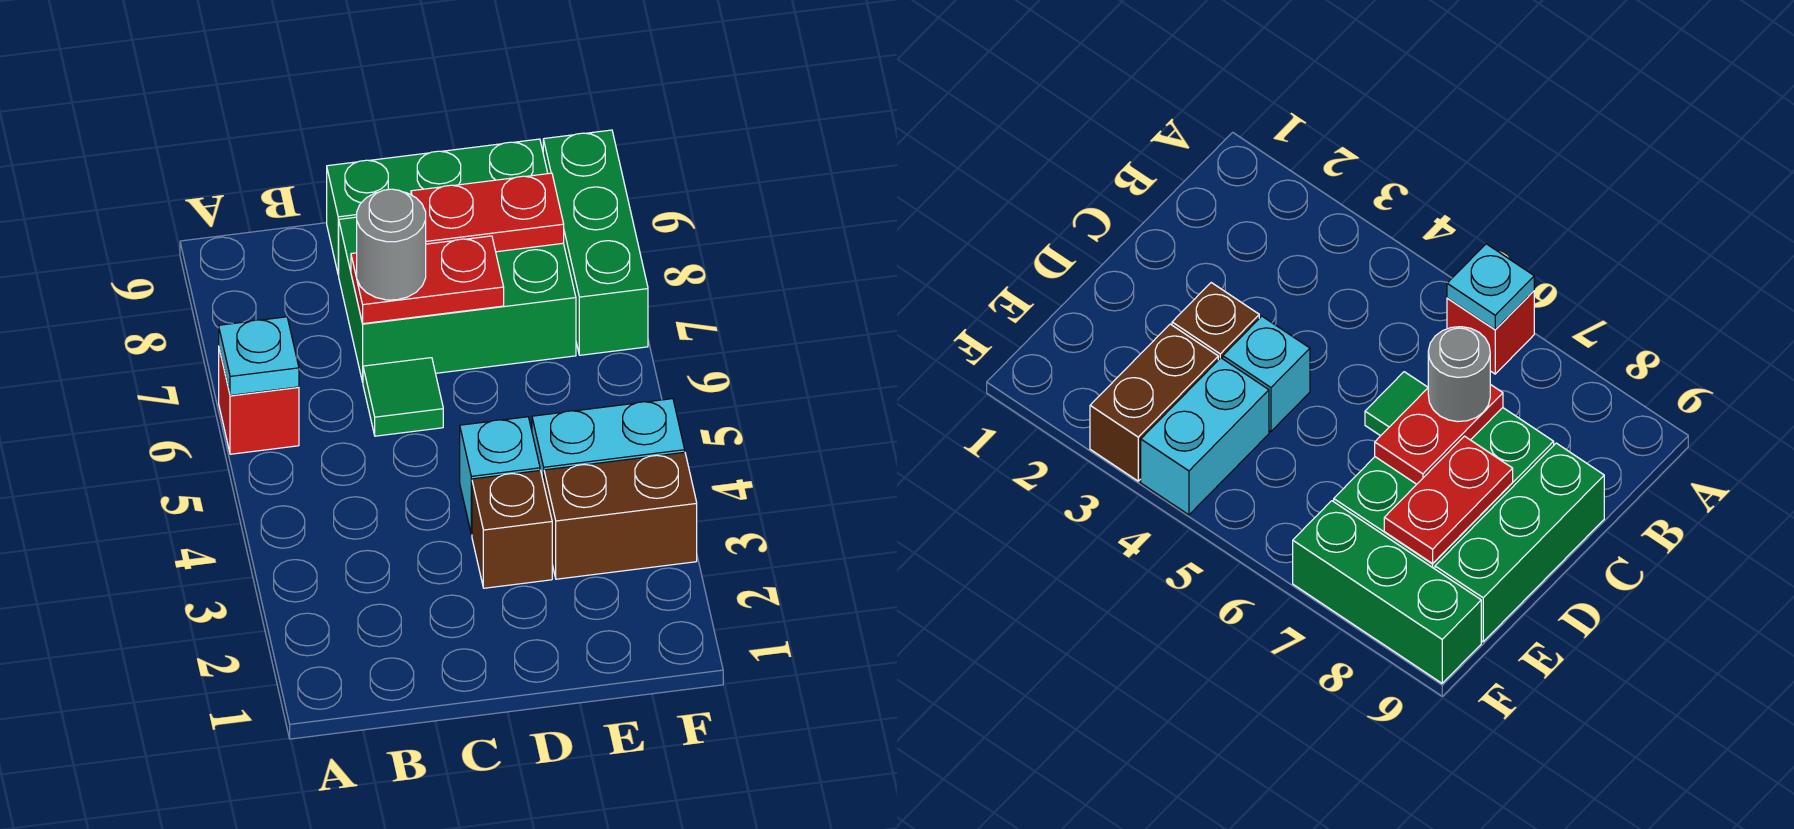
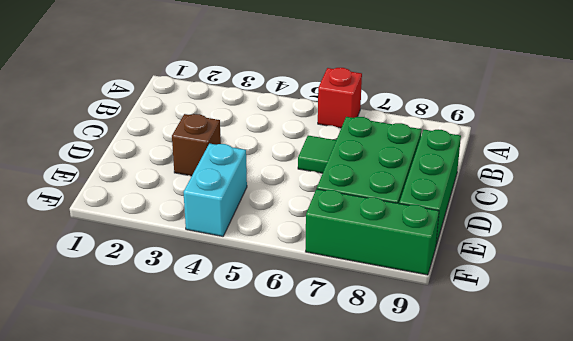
none -> cyan brick D4 level 1
none -> brown brick E3:F3 level 1
none -> cyan plate A6 level 2

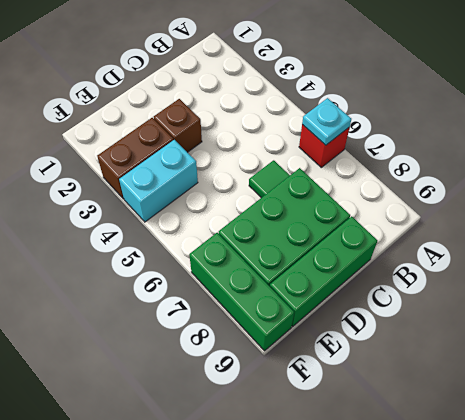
none -> cyan brick D4 level 1
none -> red plate C7:D7 level 2
none -> red plate D8:E8 level 2

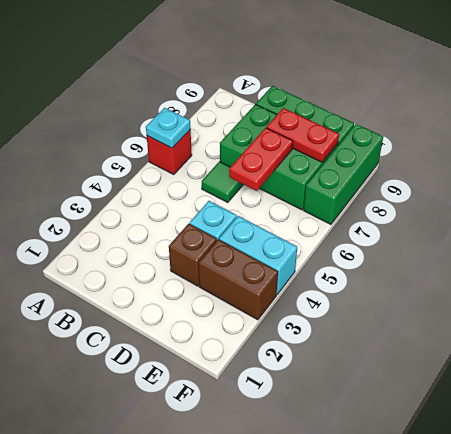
red plate D6:D7 level 2 -> red plate C7:D7 level 2
none -> grey round brick C7 level 3

